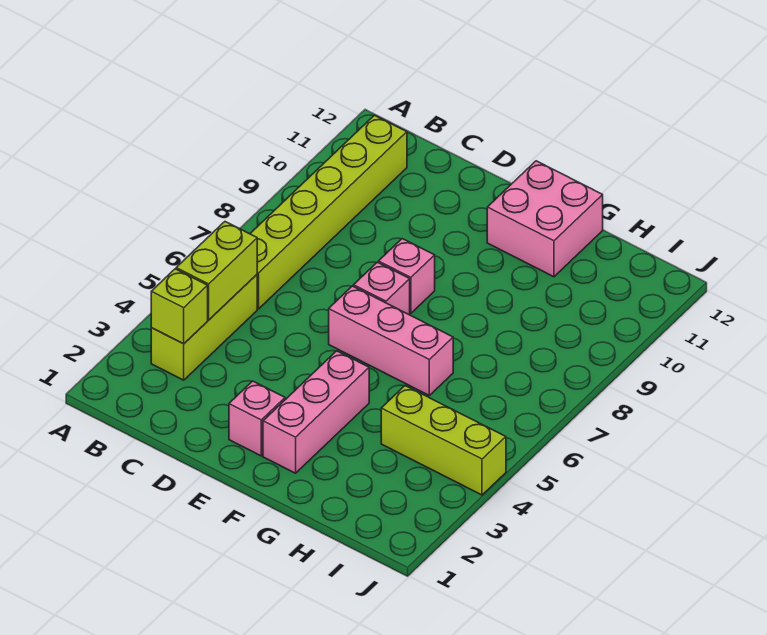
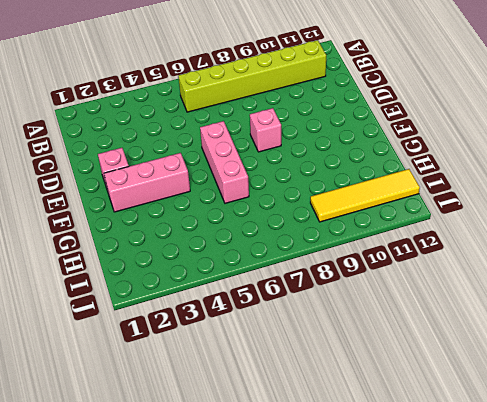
yellow tile I9:I12 level 1 -> none
none -> lime brick B3:B5 level 1
none -> pink brick E7 level 1

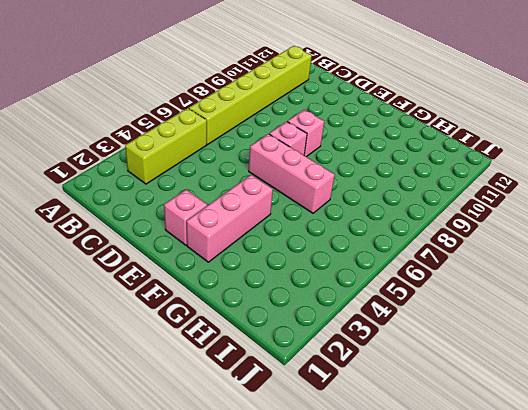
none -> pink brick F11:G12 level 1
none -> lime brick H4:J4 level 1

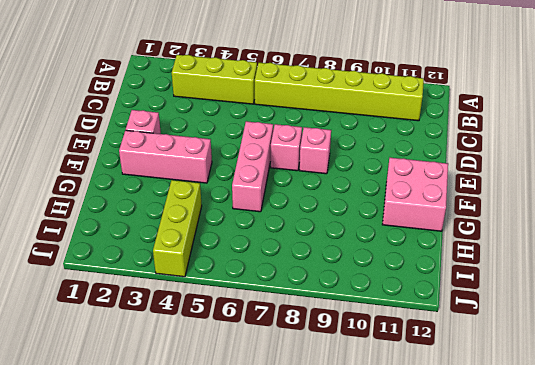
none -> lime brick B3 level 2
none -> lime brick B4:B5 level 2

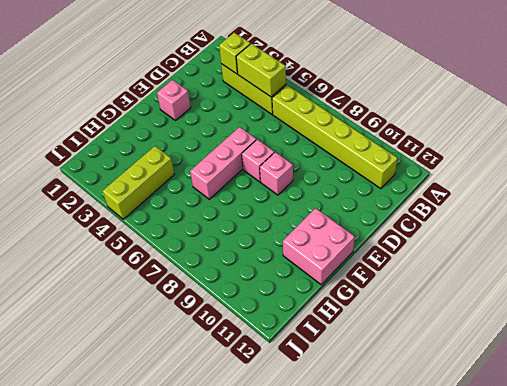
none -> pink brick F2:F4 level 1

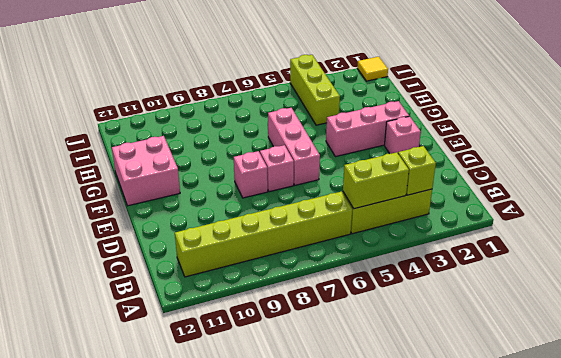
yellow tile J1 level 1 -> none

